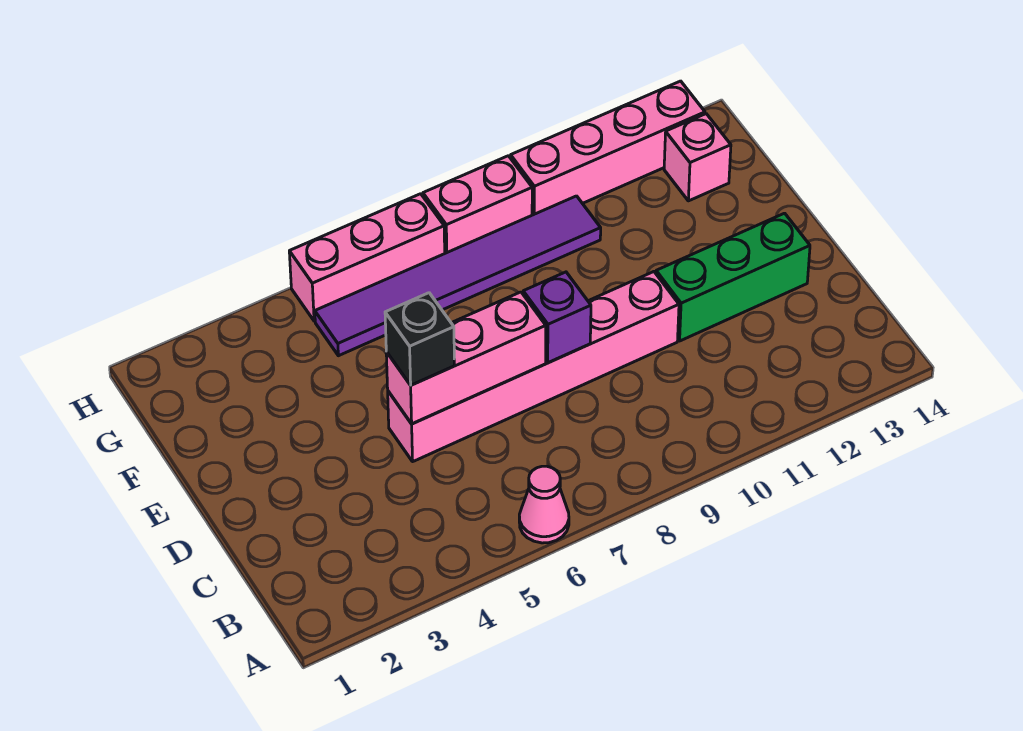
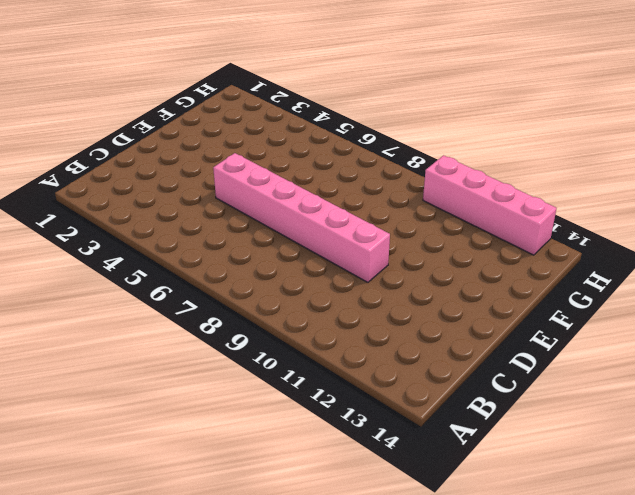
none -> pink cone A6 level 1
none -> green brick D11:D13 level 1

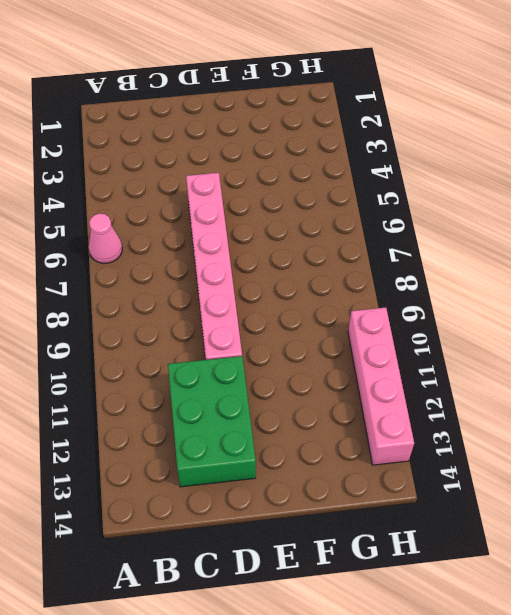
green brick C11:D13 level 1 -> green brick D11:D13 level 1
none -> purple tile G5:G10 level 1
none -> pink brick G13 level 1

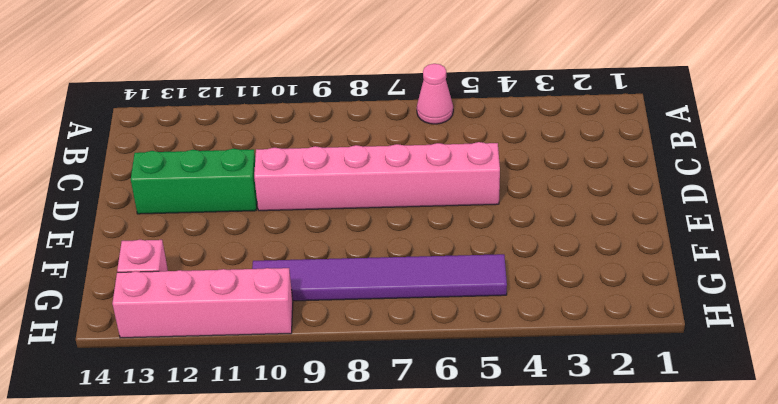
none -> pink brick H5:H7 level 1
none -> pink brick H8:H9 level 1

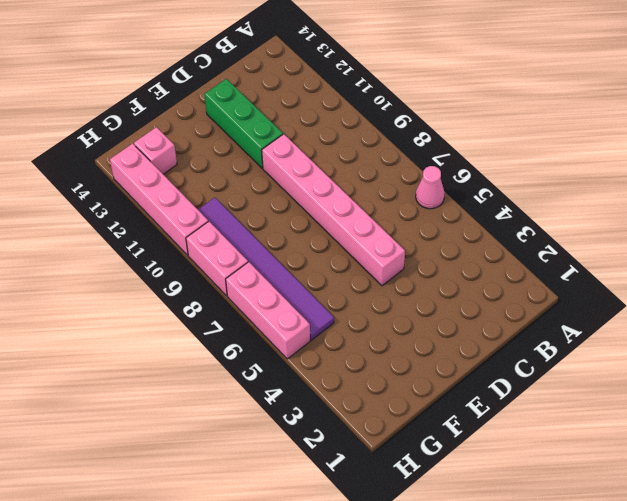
none -> pink brick D5:D7 level 2
none -> purple brick D8 level 2

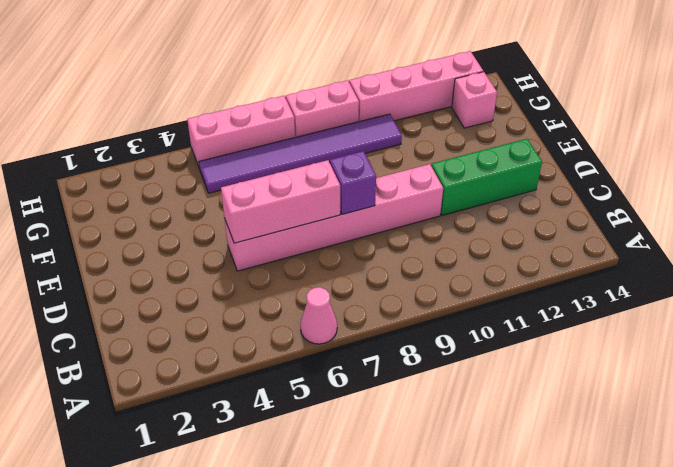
none -> black brick D5 level 3

